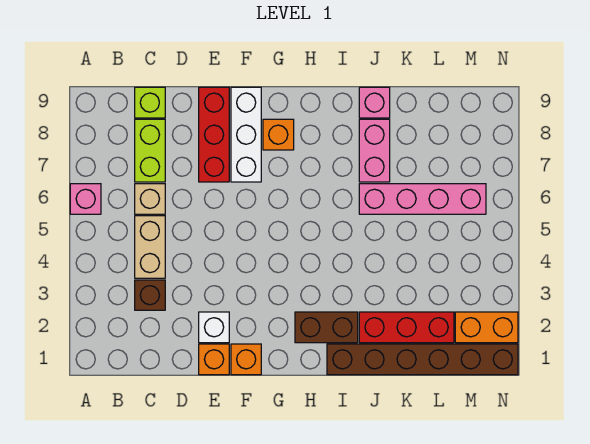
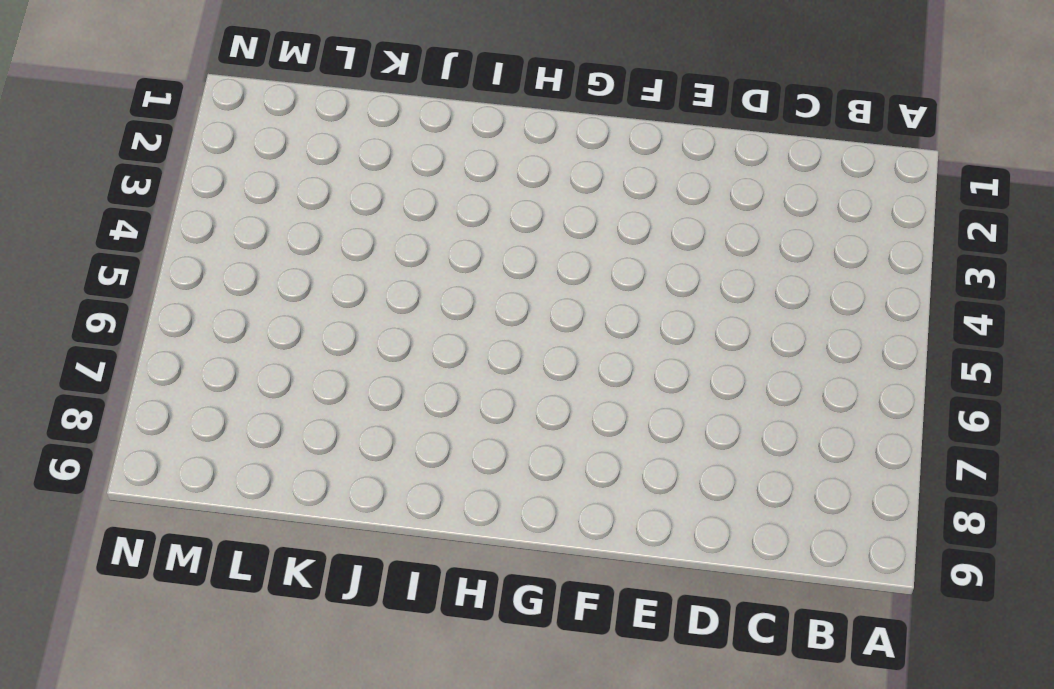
none -> pink brick A6 level 1
none -> brown brick C3 level 1
none -> tan brick C4:C5 level 1

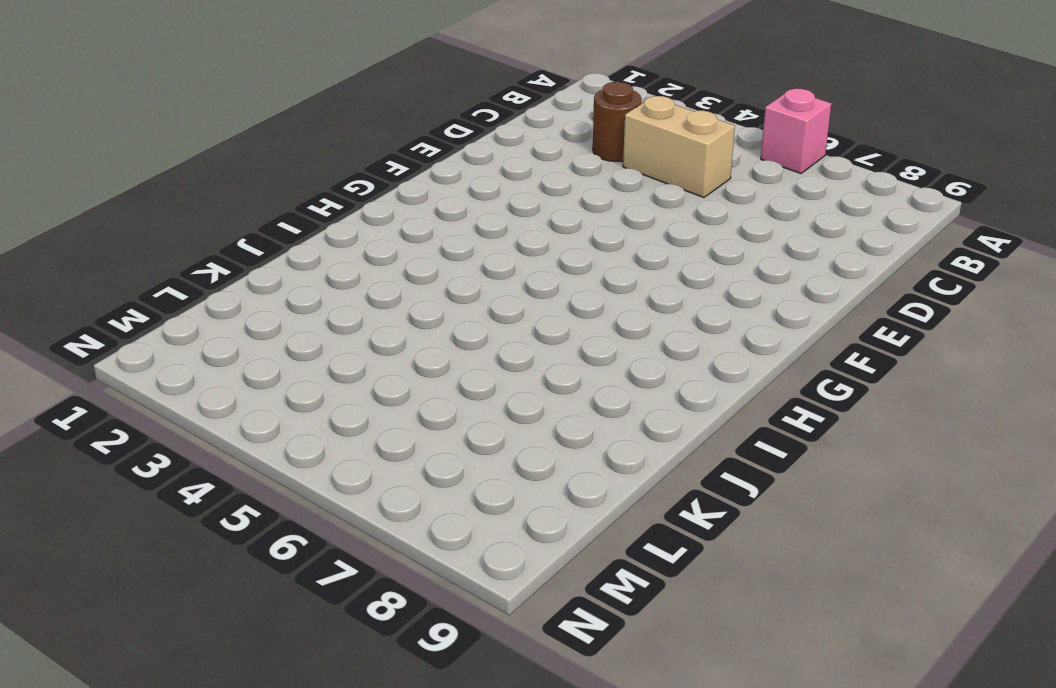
brown round brick C3 level 1 -> brown brick C3 level 1
none -> tan brick C6 level 1
none -> lime brick C7:C8 level 1
none -> lime brick C9 level 1

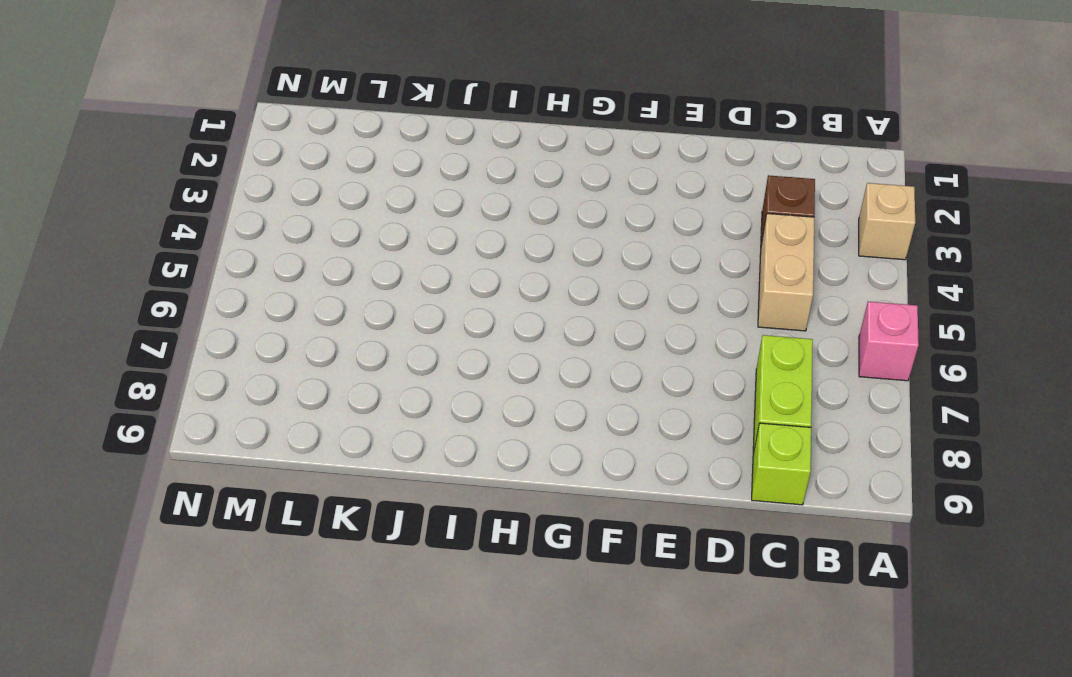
tan brick A3 level 1 -> tan brick C6 level 1
none -> orange brick E1 level 1
none -> white brick E2 level 1
none -> red brick E7:E9 level 1

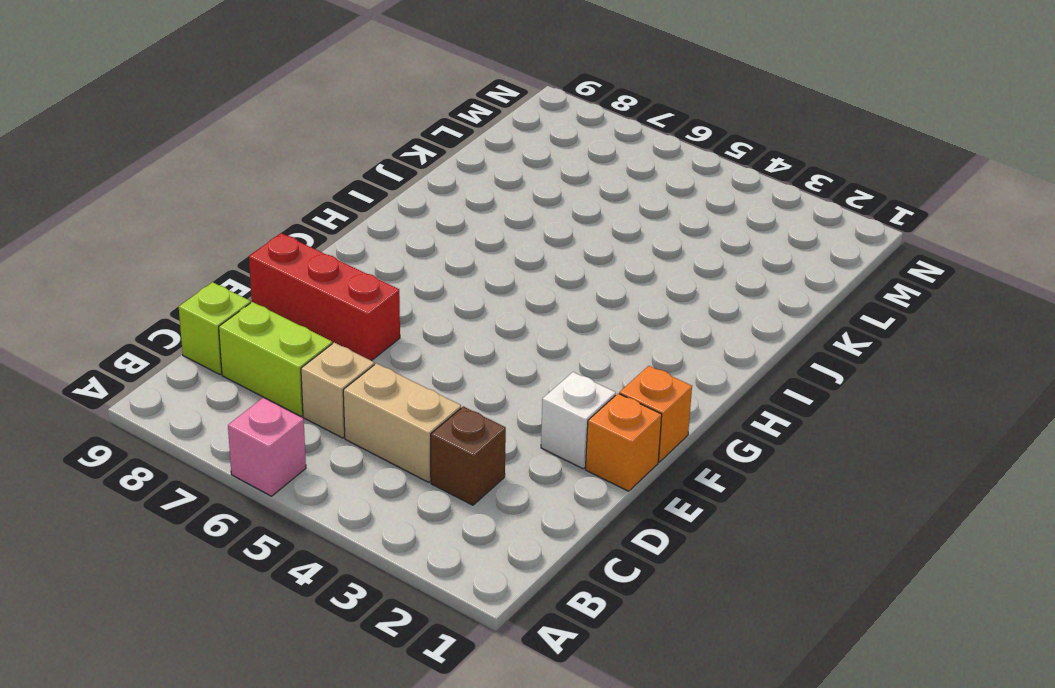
none -> white brick F7:F9 level 1
none -> orange brick G8 level 1
none -> brown brick H2:I2 level 1

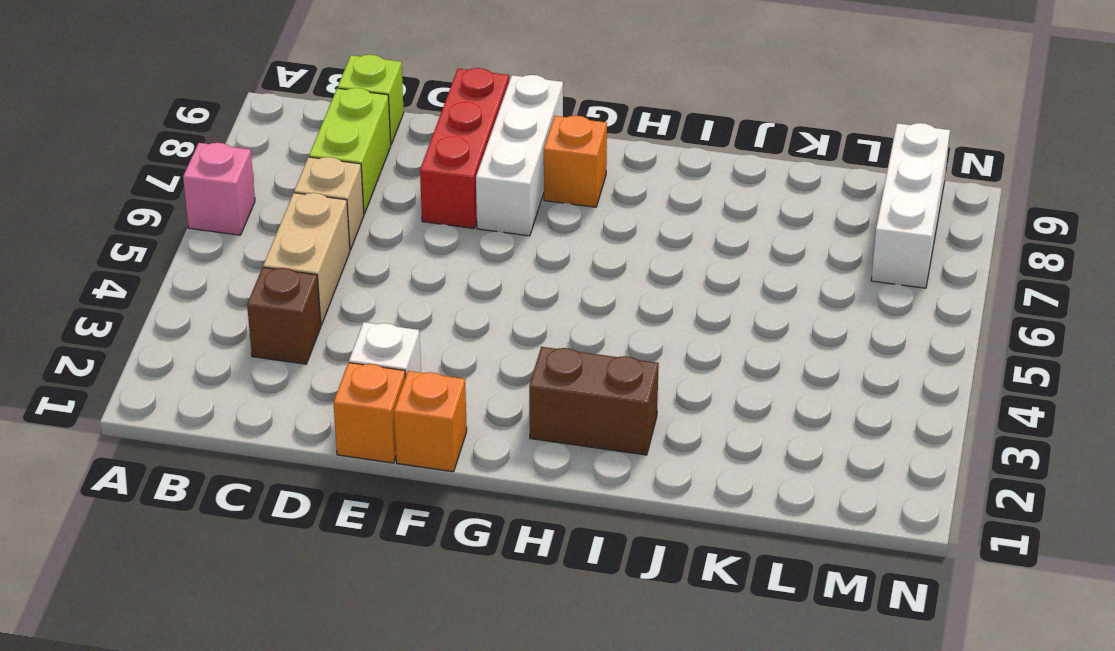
white brick M7:M9 level 1 -> none
none -> brown brick I1:N1 level 1
none -> red brick J2:L2 level 1
none -> pink brick J6:M6 level 1

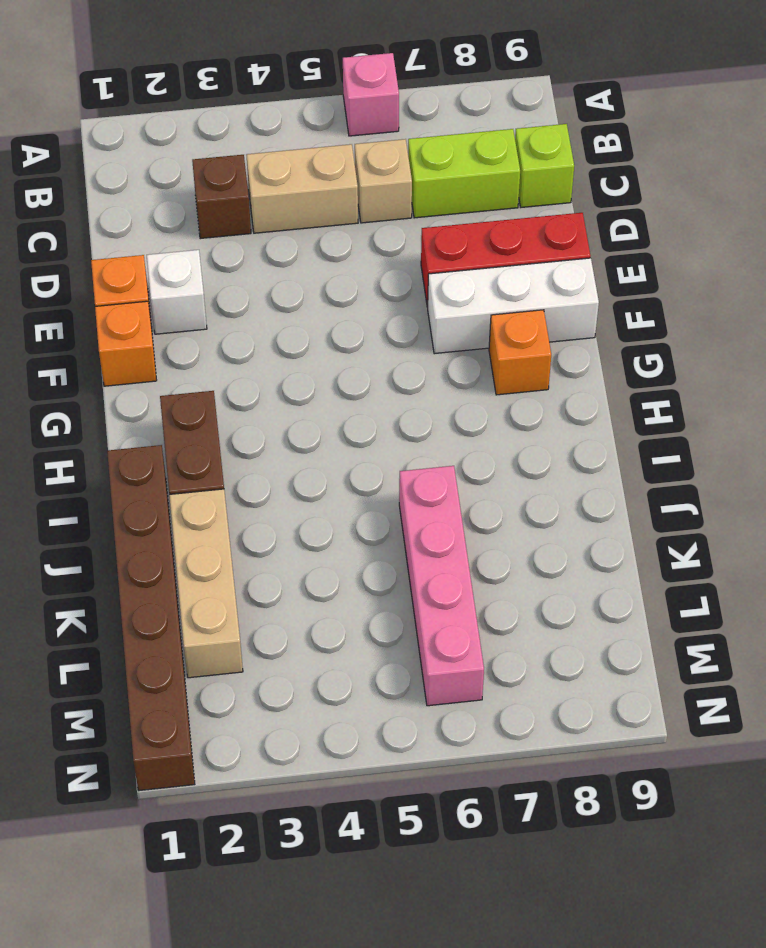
tan brick J2:L2 level 1 -> red brick J2:L2 level 1
none -> pink brick J7:J8 level 1
none -> pink brick J9 level 1
none -> orange brick M2:N2 level 1

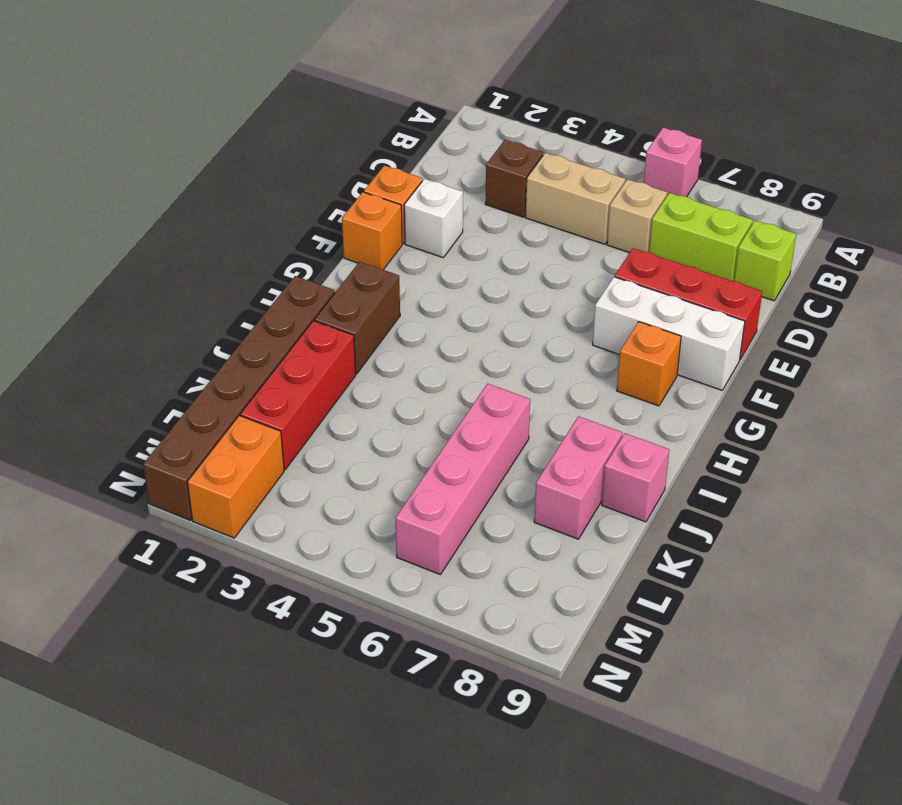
pink brick J8:K8 level 1 -> pink brick J7:J8 level 1

